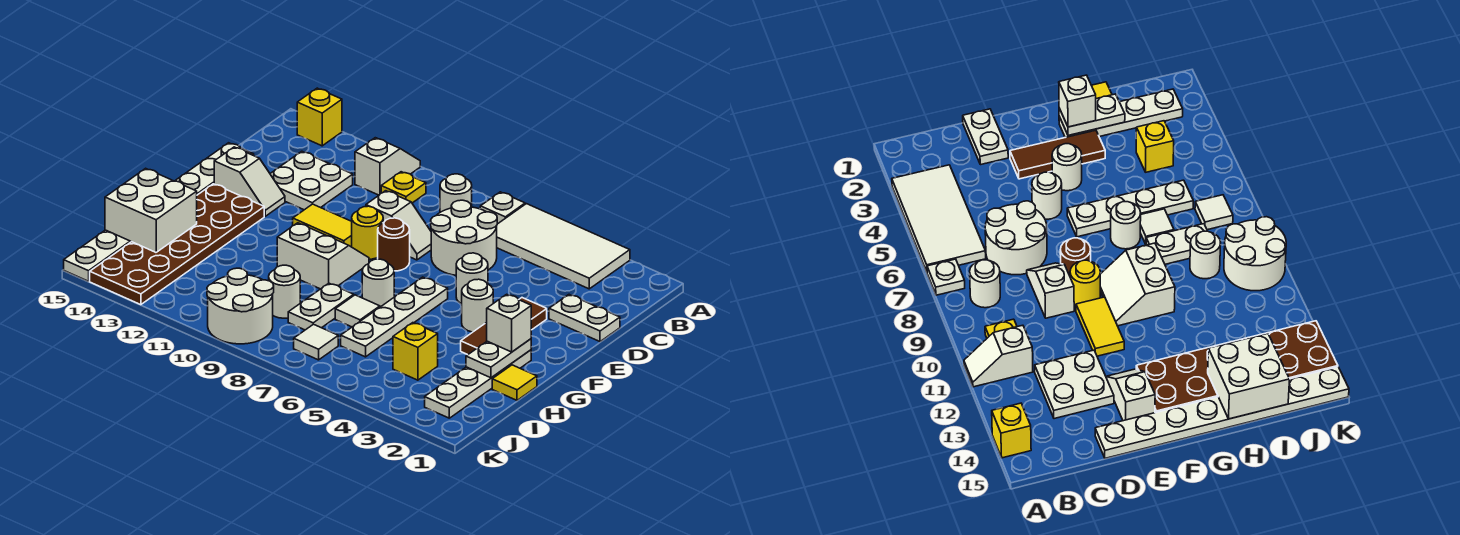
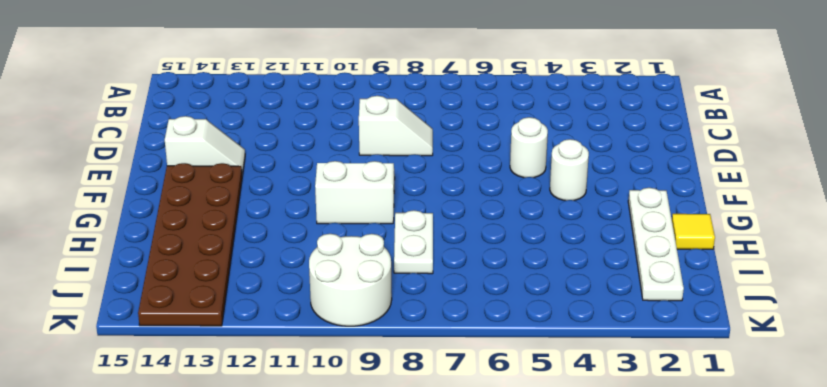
none -> white tile A3:B6 level 1
none -> white plate A7 level 1
none -> white slope A11:B11 level 1 top B
none -> yellow brick A14 level 1

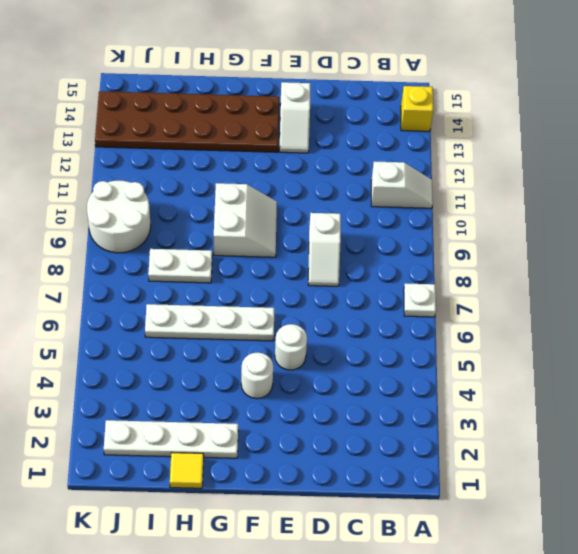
none -> white tile A3:B6 level 1
none -> white round brick B8 level 1
none -> yellow plate B10 level 1
none -> white round brick C6:D7 level 1

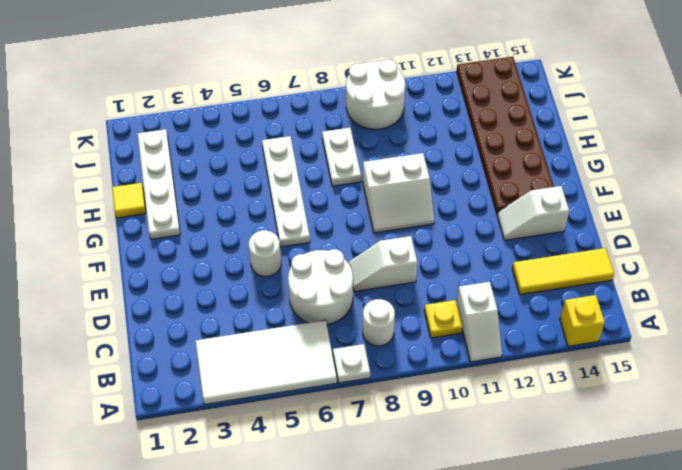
yellow tile C13:C15 level 1 -> white plate C12:D13 level 1
none -> white plate D1:D2 level 1
none -> white plate D15:K15 level 1
none -> brown tile E3:G3 level 1
none -> brown round brick E8 level 1

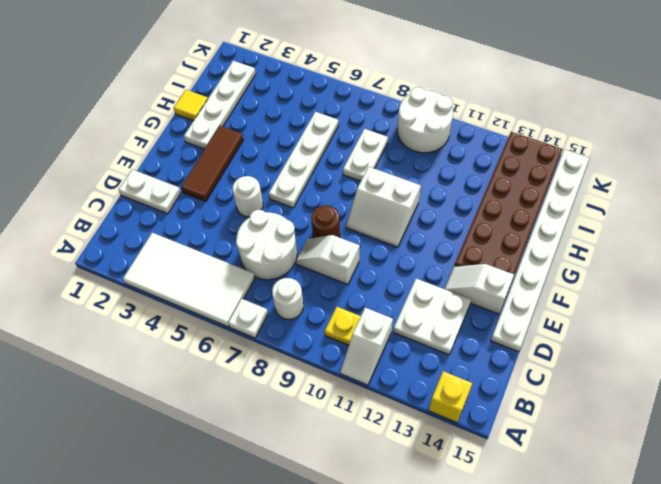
none -> yellow round brick E9 level 1
none -> yellow tile E10:E11 level 1
none -> white round brick F4 level 1
none -> white round brick G7 level 1

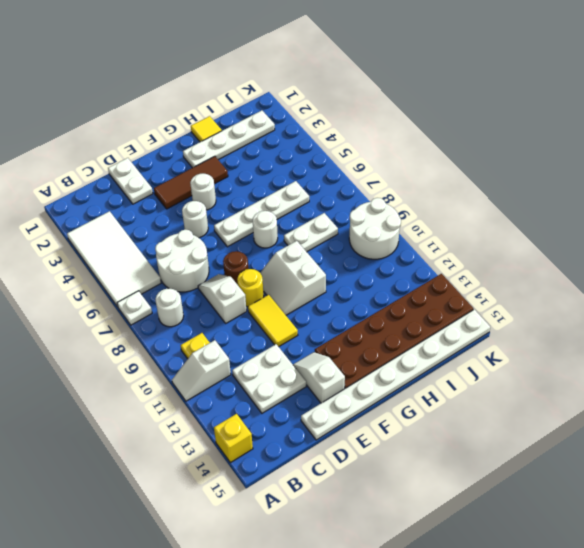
none -> white tile H7 level 1
none -> yellow brick I4 level 1
none -> white round brick I9 level 1
none -> white tile J7 level 1

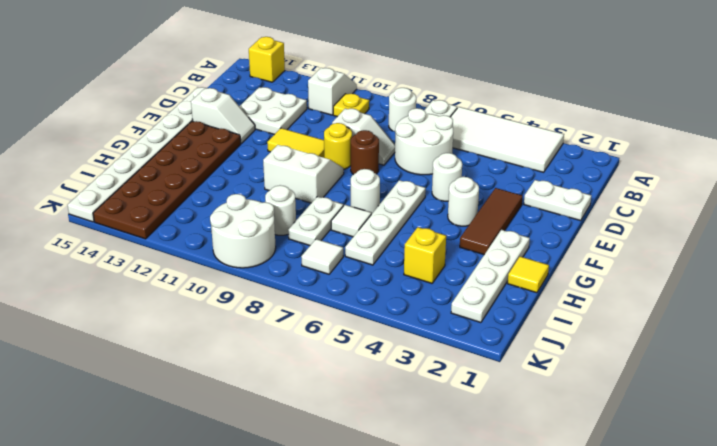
none -> white plate G2:H2 level 2
none -> white brick H14:I15 level 2
none -> white brick G2 level 3

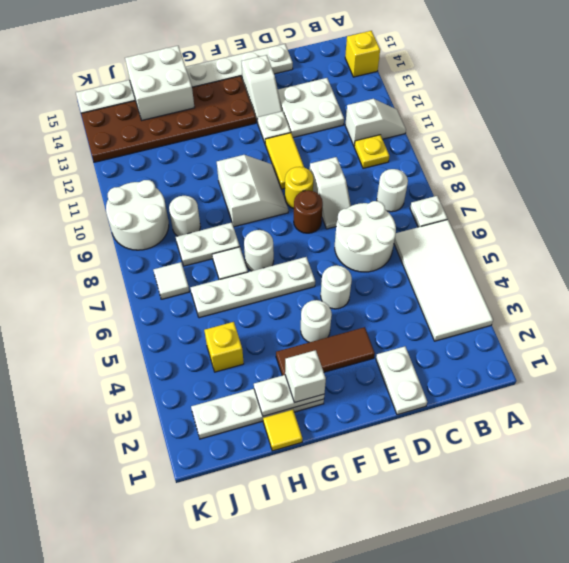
white plate E12 level 1 -> none

